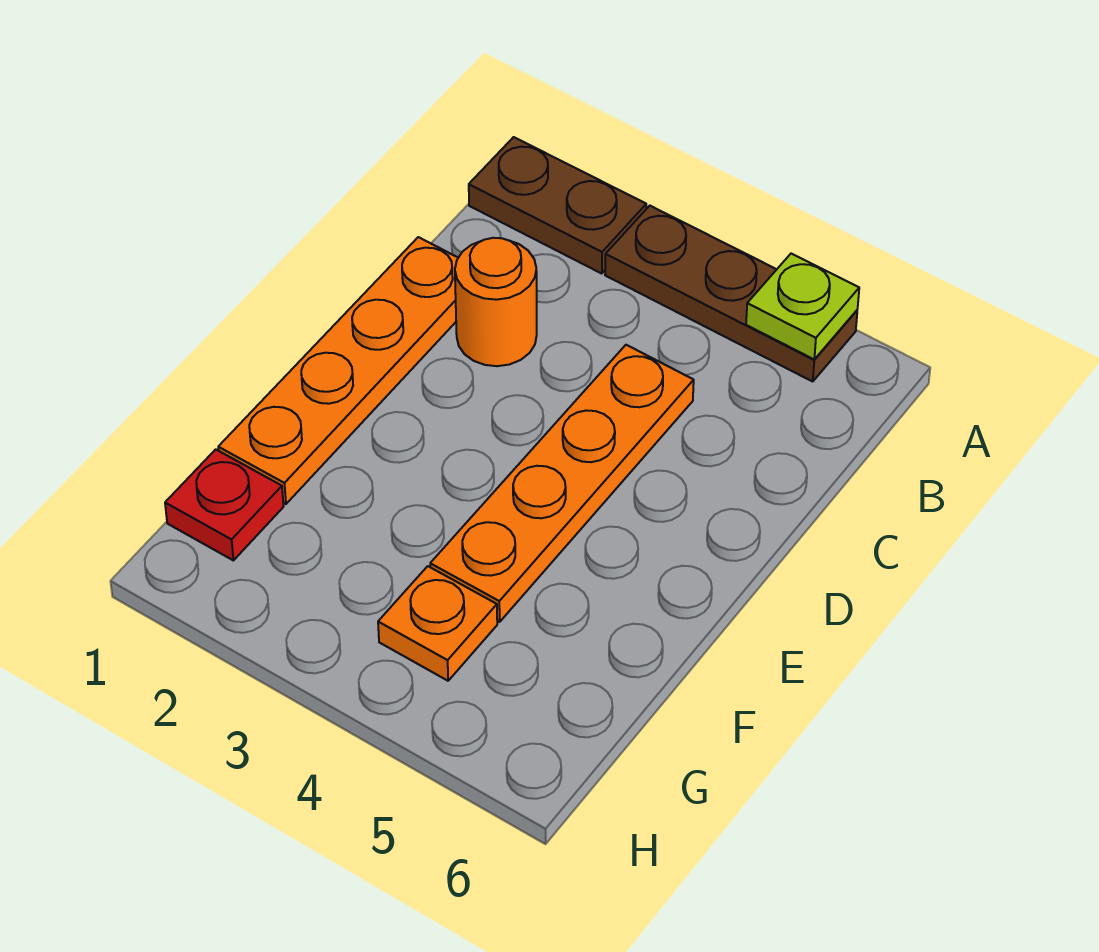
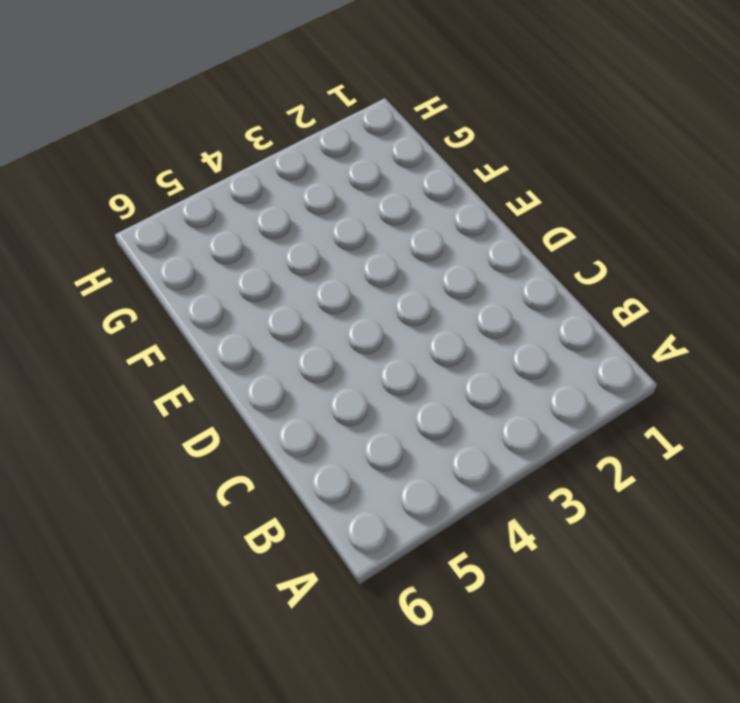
none -> brown plate A1:A2 level 1
none -> brown plate A3:A5 level 1

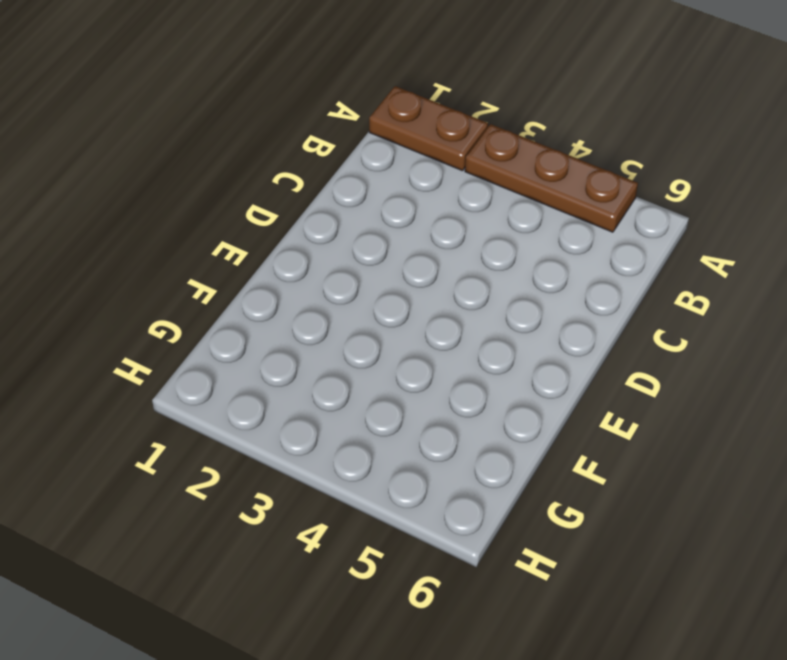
none -> orange plate C1:F1 level 1
none -> orange round brick C2 level 1

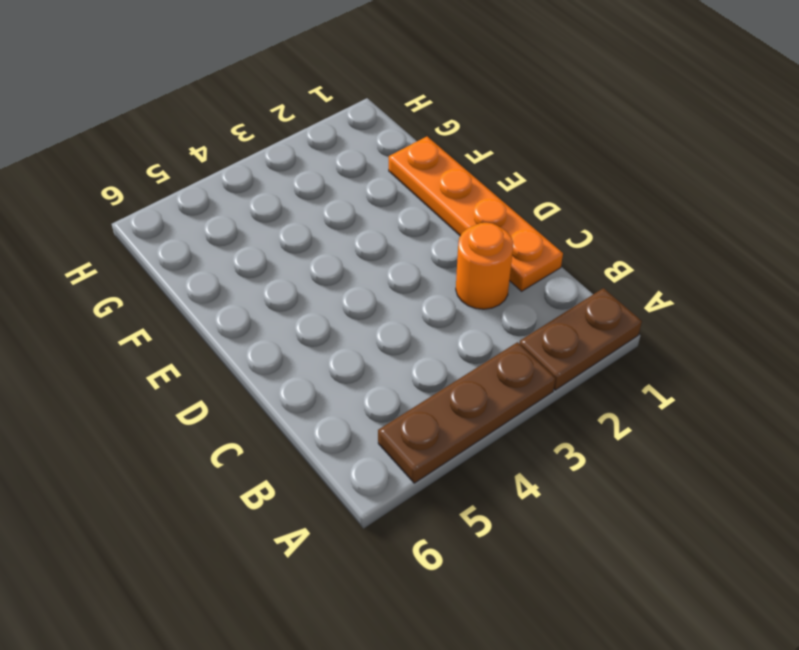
none -> orange plate C4:F4 level 1
none -> red plate G1 level 1

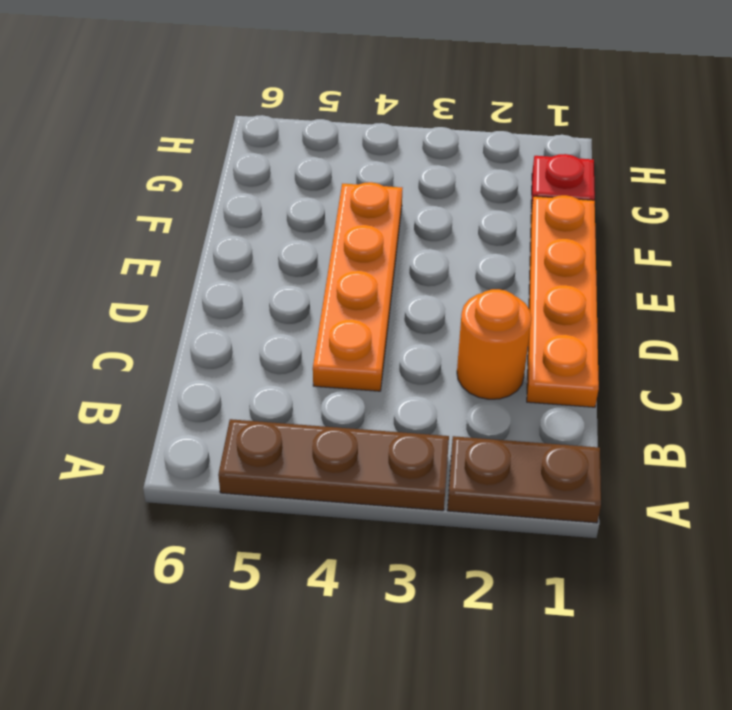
none -> orange plate G4 level 1
none -> lime plate A5 level 2

